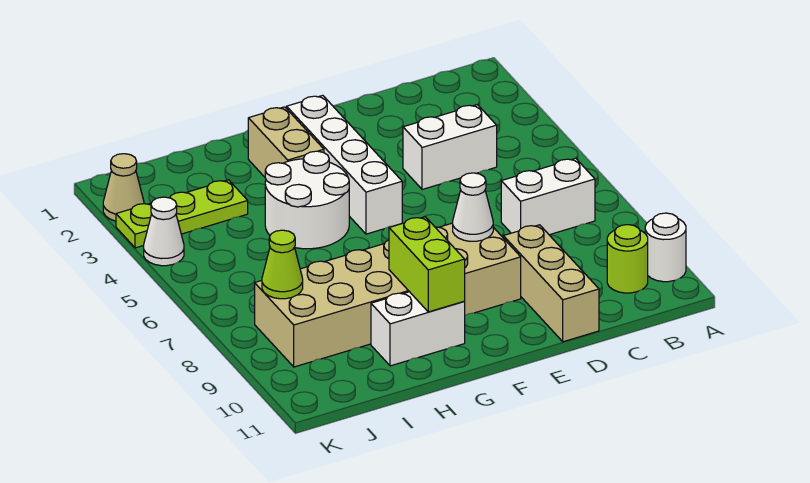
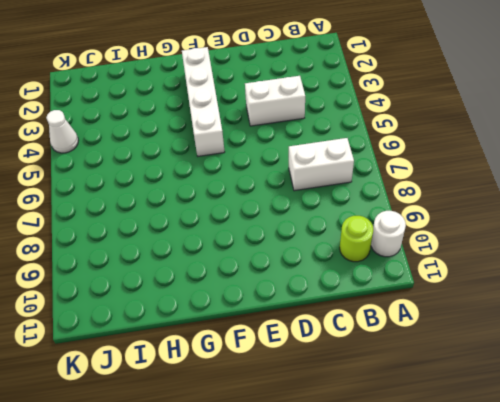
none -> tan brick D9:D11 level 1
none -> tan brick E8:J9 level 1
none -> tan brick G2:G3 level 1

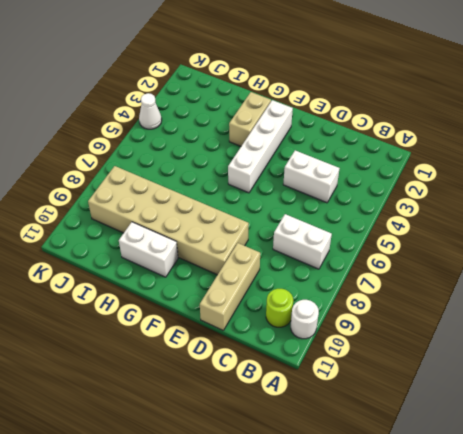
none -> white round brick G4:H5 level 1
none -> lime plate I3:K3 level 1
none -> tan cone K2 level 1

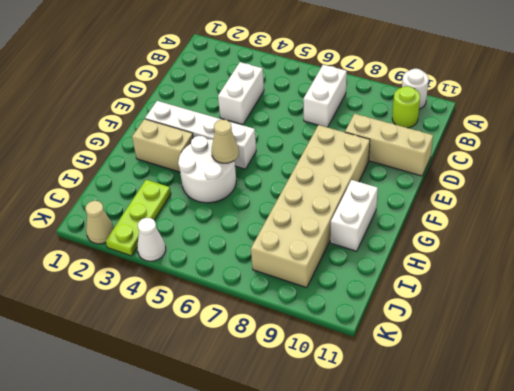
tan cone G5 level 2 -> none
none -> white cone E8 level 2
none -> lime brick G9:G10 level 2
none -> lime cone J8 level 2

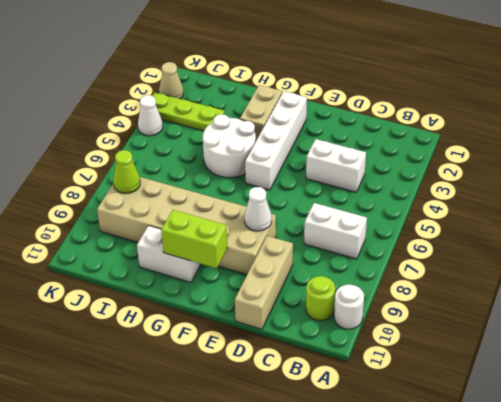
lime brick F10:G10 level 2 -> lime brick G9:G10 level 2

